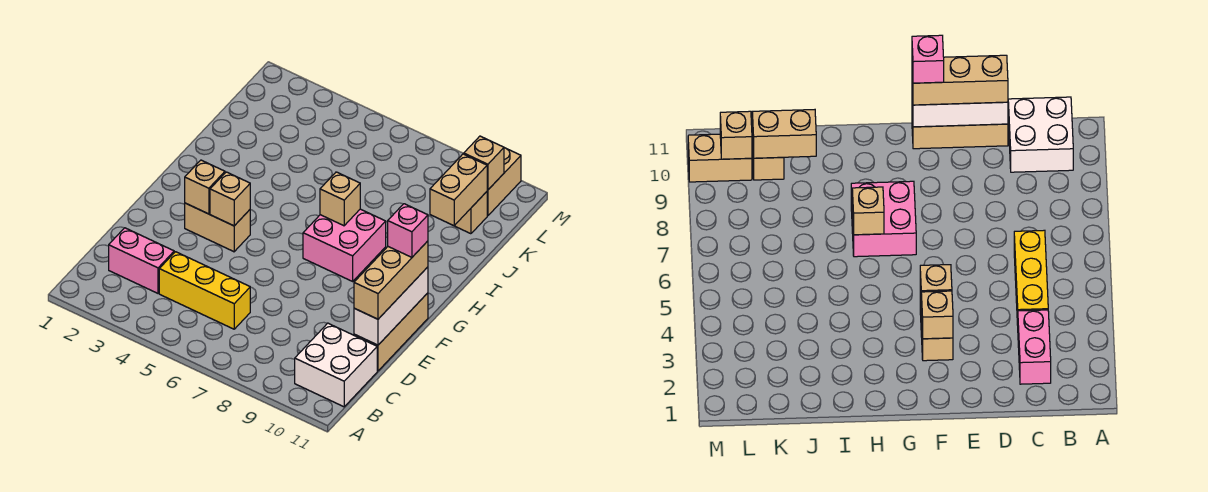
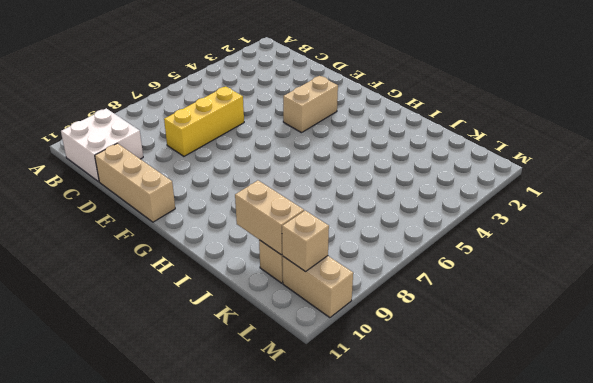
yellow brick D6:D8 level 1 -> yellow brick C4:C6 level 1
none -> pink brick C2:C3 level 1
none -> pink brick G7:H8 level 1
none -> white brick D11:F11 level 2

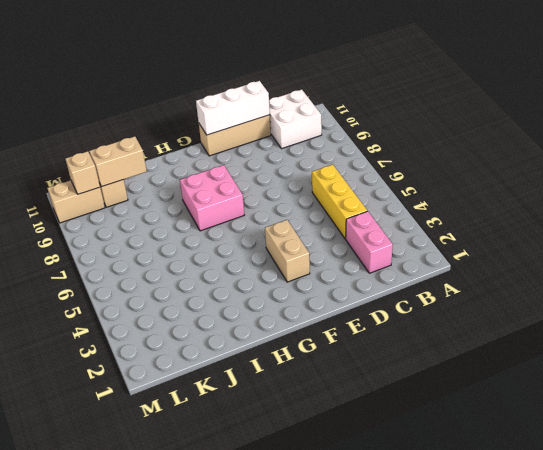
none -> tan brick F3 level 2
none -> tan brick F4 level 2
none -> tan brick H7 level 2

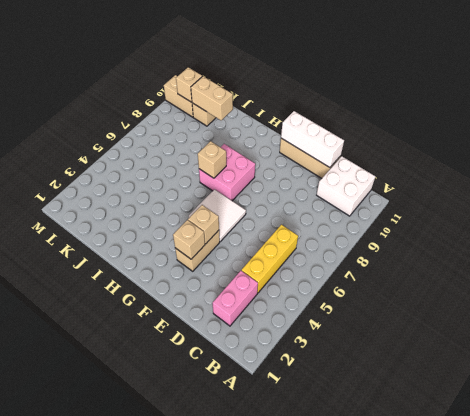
white tile F5:G6 level 1 -> none
none -> tan brick D11:F11 level 3
none -> pink brick F11 level 4

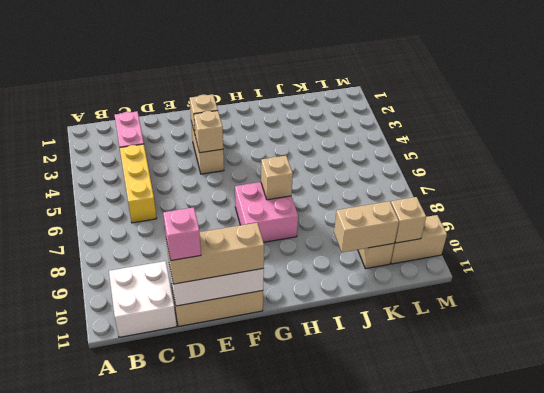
pink brick D11 level 4 -> pink brick F11 level 4

